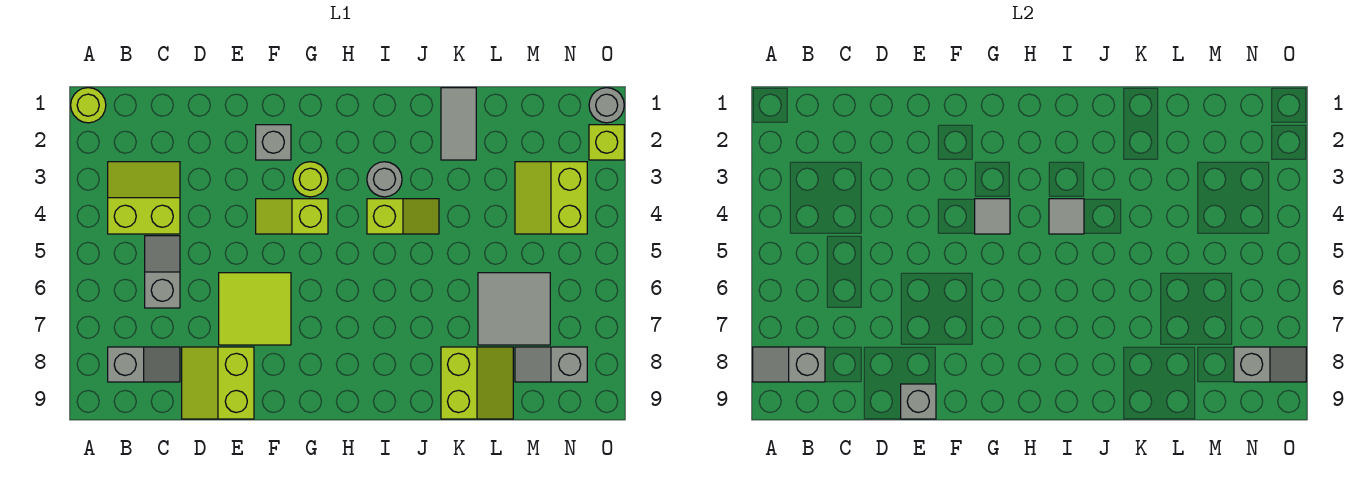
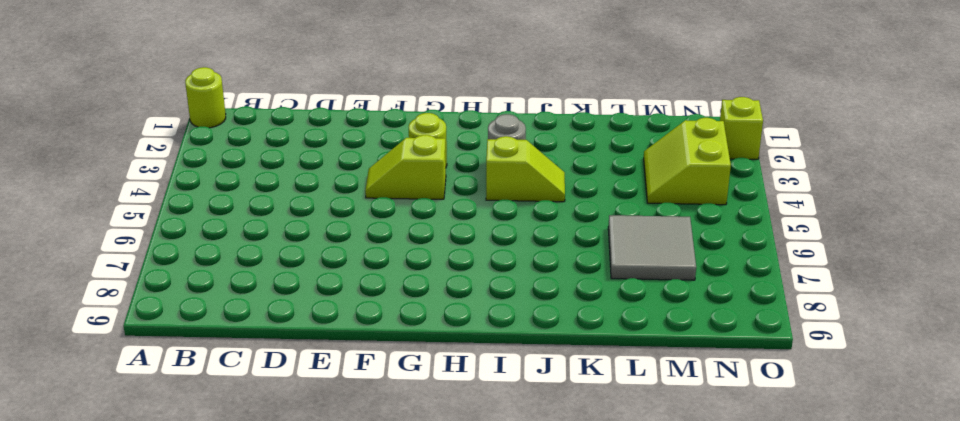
none -> lime slope B3:C4 level 1 top 4
none -> grey slope B8:C8 level 1 top B
none -> grey slope C5:C6 level 1 top 6

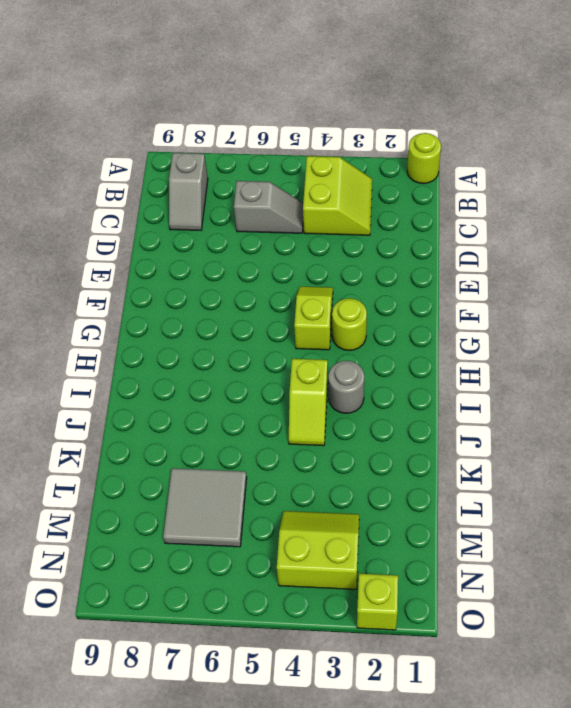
none -> lime slope D8:E9 level 1 top E
none -> lime tile E6:F7 level 1
none -> grey brick F2 level 1

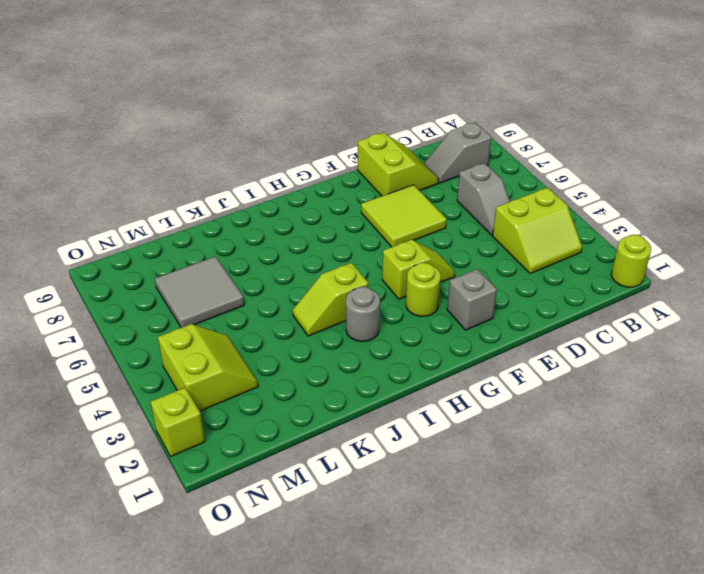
none -> grey tile K1:K2 level 1
none -> lime slope K8:L9 level 1 top K
none -> grey slope M8:N8 level 1 top N

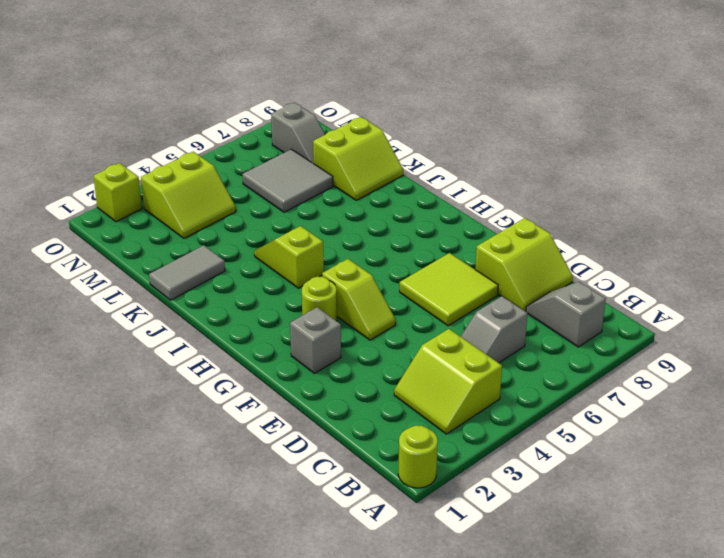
lime slope K8:L9 level 1 top L -> lime slope K8:L9 level 1 top K
none -> grey round brick I3 level 1
none -> grey round brick O1 level 1
none -> grey slope A8:B8 level 2 top B

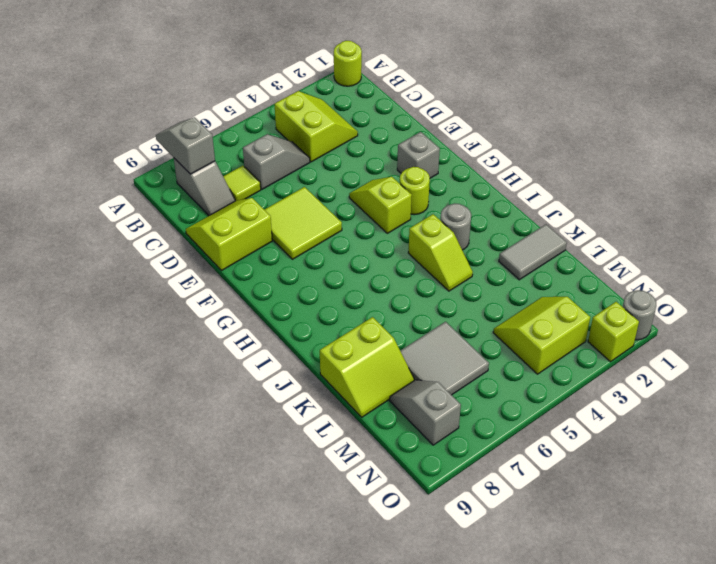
lime tile C7 level 1 -> none
none -> grey brick E9 level 2
none -> grey tile G4 level 2
none -> grey tile I4 level 2

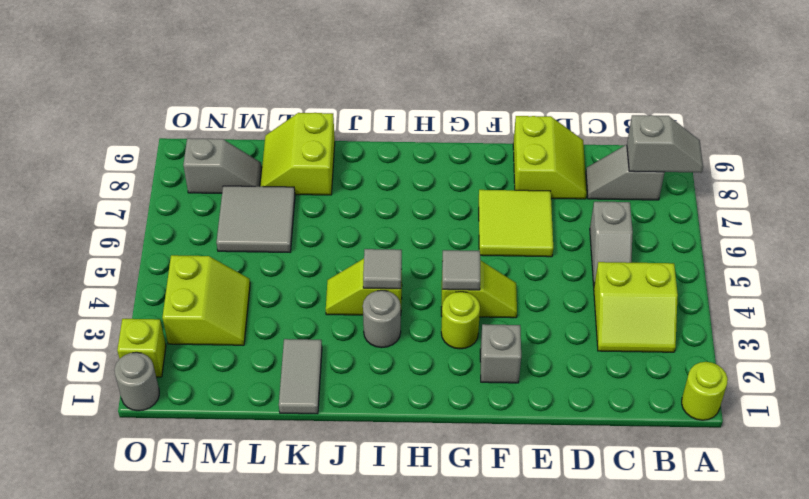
none -> grey brick E9 level 2
none -> grey slope N8:O8 level 2 top N

